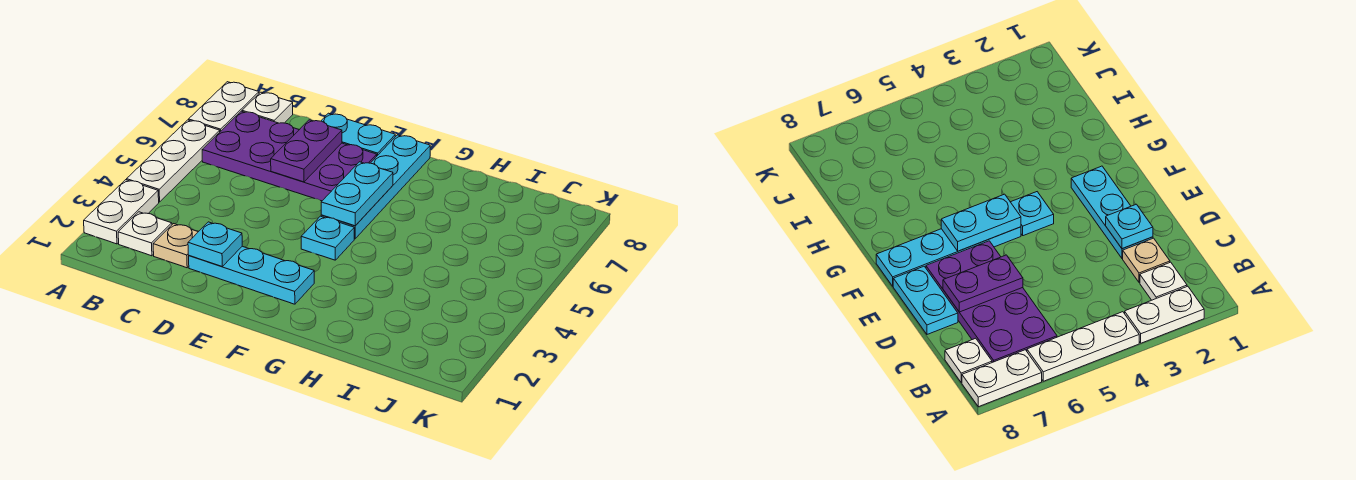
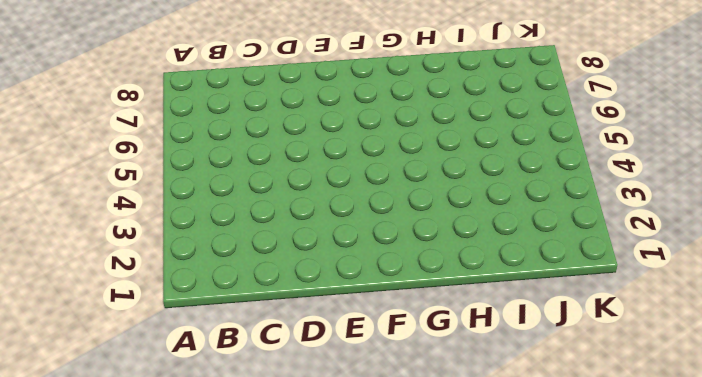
none -> white plate A2:A3 level 1
none -> white plate A4:A6 level 1
none -> white plate A7:A8 level 1

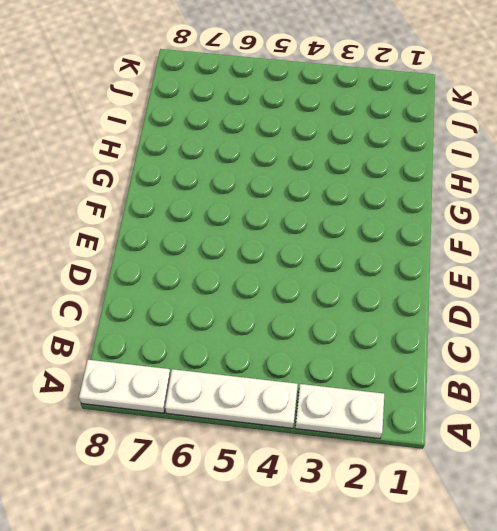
none -> white plate B2 level 1
none -> purple plate B6:E7 level 1
none -> white plate B8 level 1

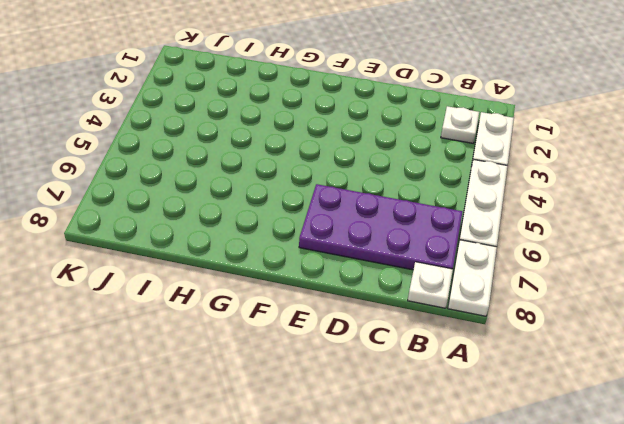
none -> tan plate C2 level 1
none -> cyan plate D2:F2 level 1
none -> cyan plate D8:E8 level 1

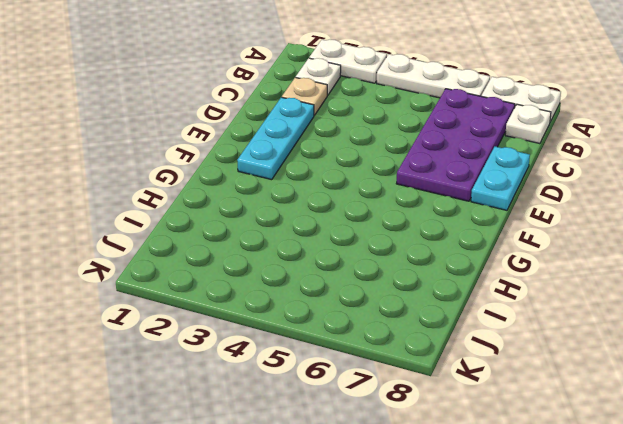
none -> cyan plate F4 level 1
none -> cyan plate F5:F8 level 1
none -> cyan plate D2 level 2

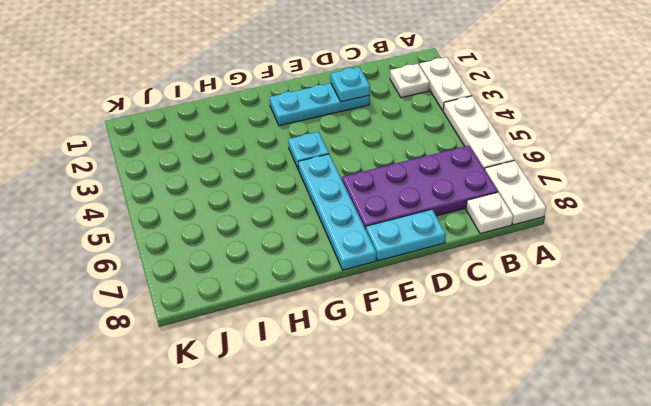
none -> tan plate C2 level 1
none -> purple plate D6:D7 level 2
none -> cyan plate F5:F6 level 2

